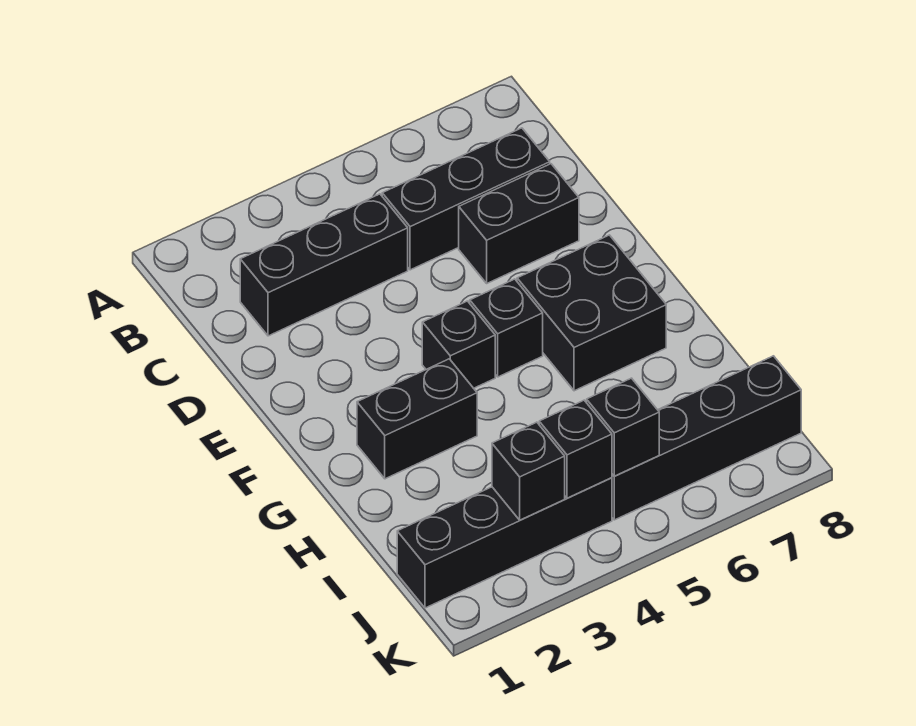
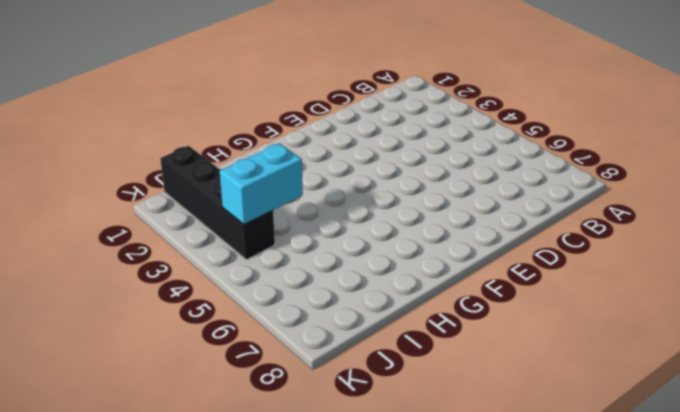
cyan brick I4:J4 level 2 -> black brick J4 level 2
none -> black brick C2:C4 level 1
none -> black brick C5:C7 level 1
none -> black brick D6:D7 level 1

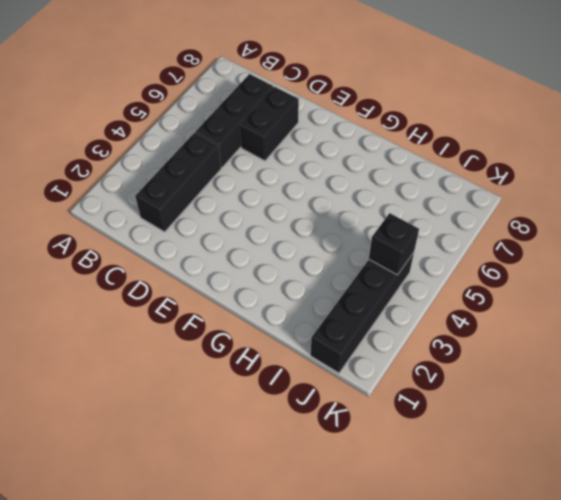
none -> black brick F4 level 1
none -> black brick F5 level 1
none -> black brick F6:G7 level 1

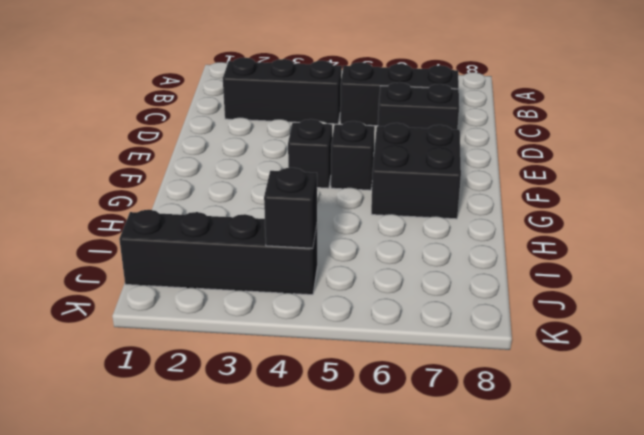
none -> black brick G2:G3 level 1
none -> black brick J5:J8 level 1
none -> black brick J3 level 2

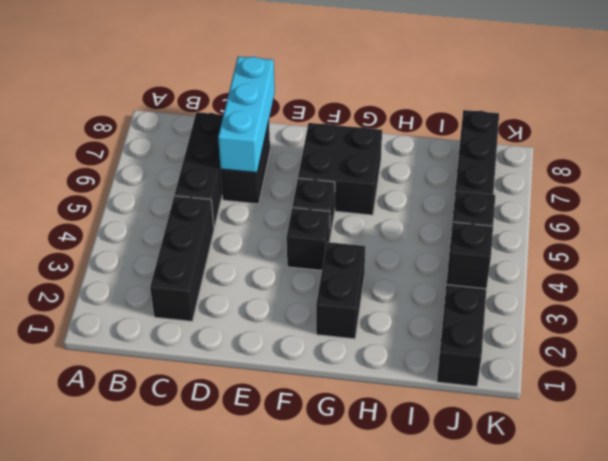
cyan brick D6:D8 level 2 -> none
none -> black brick J5 level 2

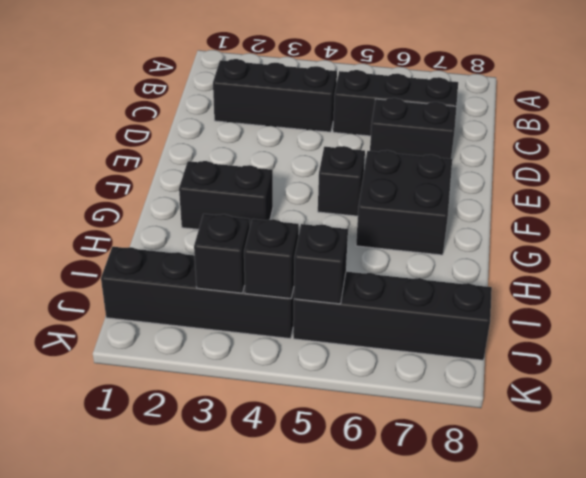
none -> black brick F4 level 1

